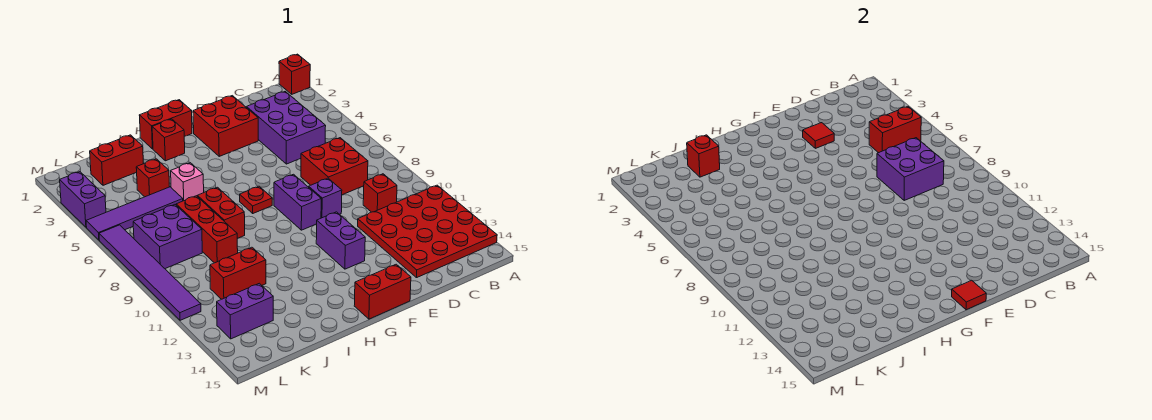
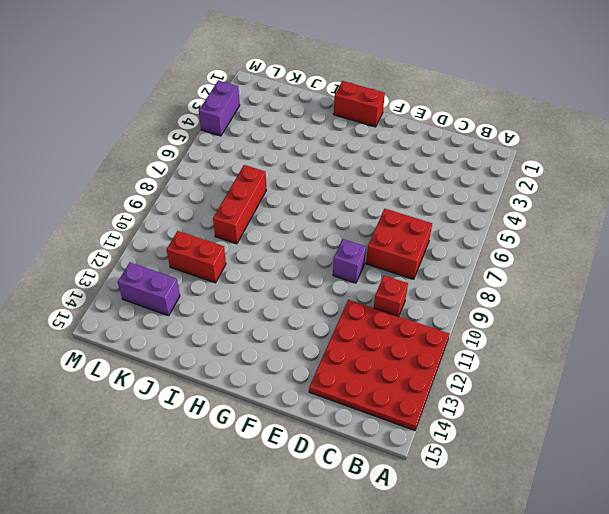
none -> red brick A1 level 1
none -> purple brick C3:D5 level 1
none -> red brick E2:F3 level 1

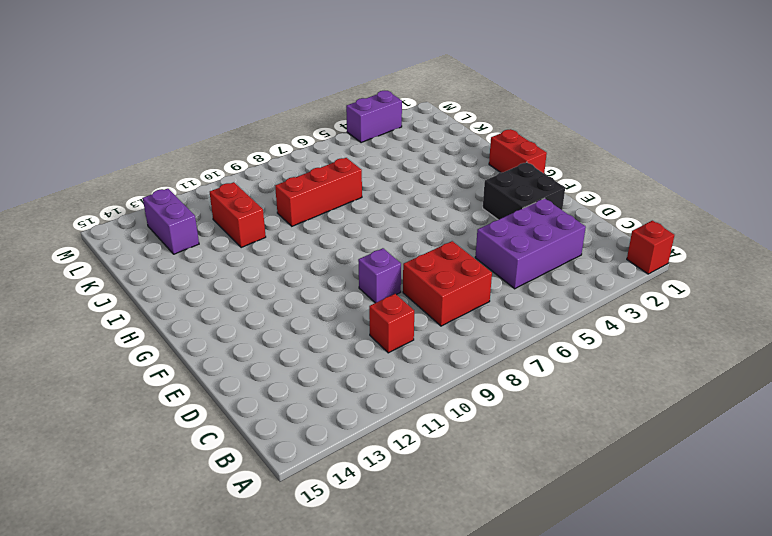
black brick E2:F3 level 1 -> red brick E2:F3 level 1
none -> red plate A11:D14 level 1
none -> purple brick F8:F9 level 1
none -> purple brick F11:F12 level 1

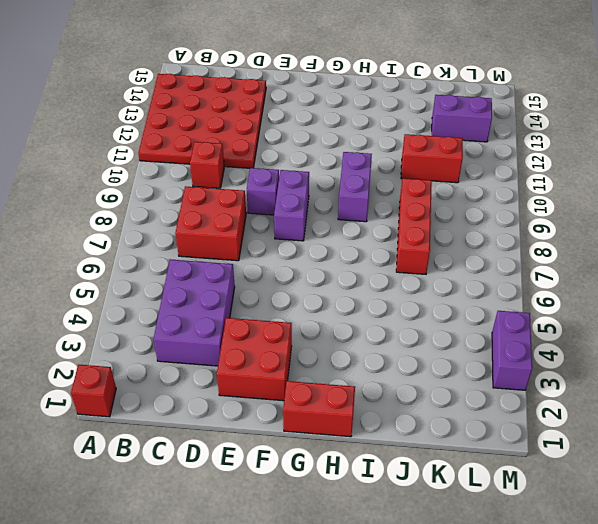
purple brick H9:H10 level 1 -> purple brick F11:F12 level 1
none -> red brick F15:G15 level 1
none -> red plate G7 level 1
none -> red brick H2 level 1

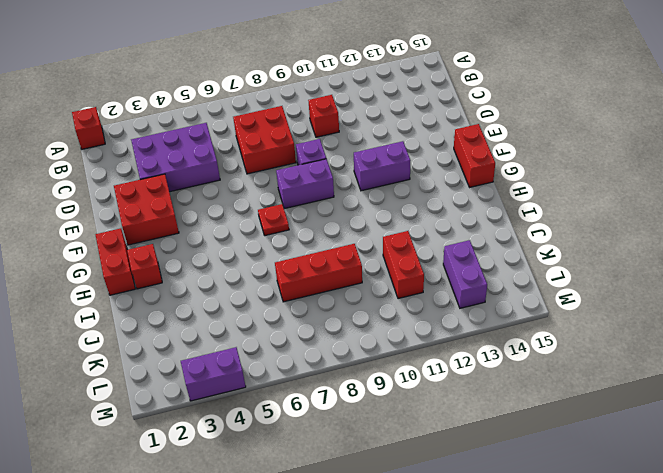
none -> red plate A11:D14 level 1
none -> pink brick I5 level 1
none -> red brick I7:I8 level 1

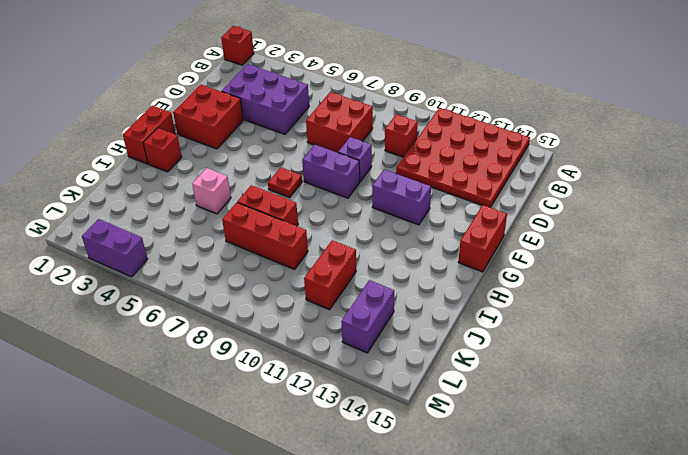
none -> red brick J2:K2 level 1
none -> red brick J4 level 1
none -> purple tile J5:M5 level 1

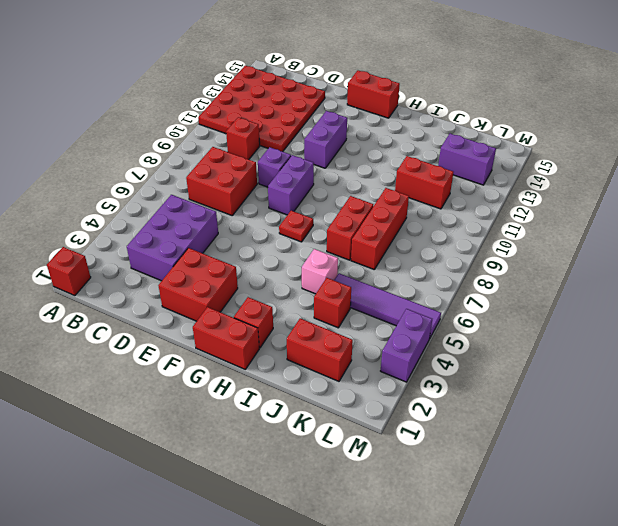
none -> purple brick K7:L8 level 1
none -> purple tile M6:M11 level 1
none -> red brick B5:C5 level 2

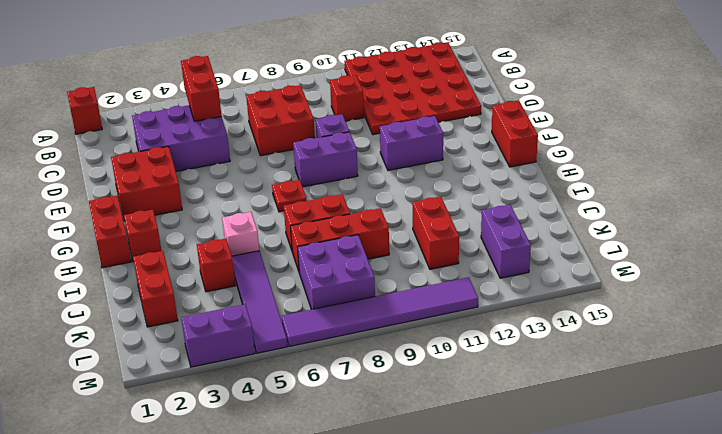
none -> purple brick C7:D8 level 2
none -> red tile E3 level 2
none -> red tile F15 level 2

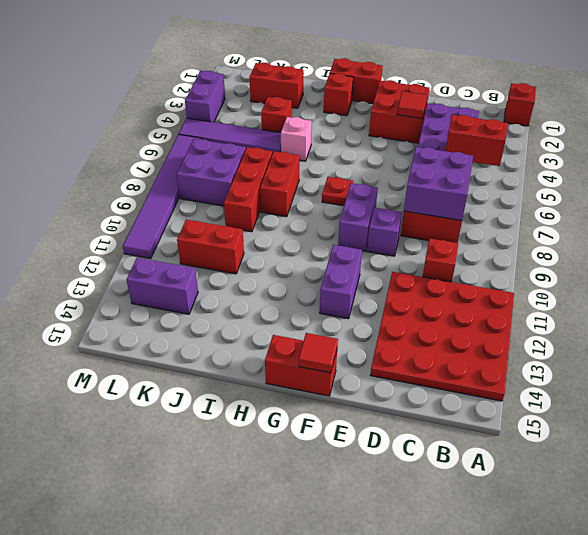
none -> red brick J2 level 2

